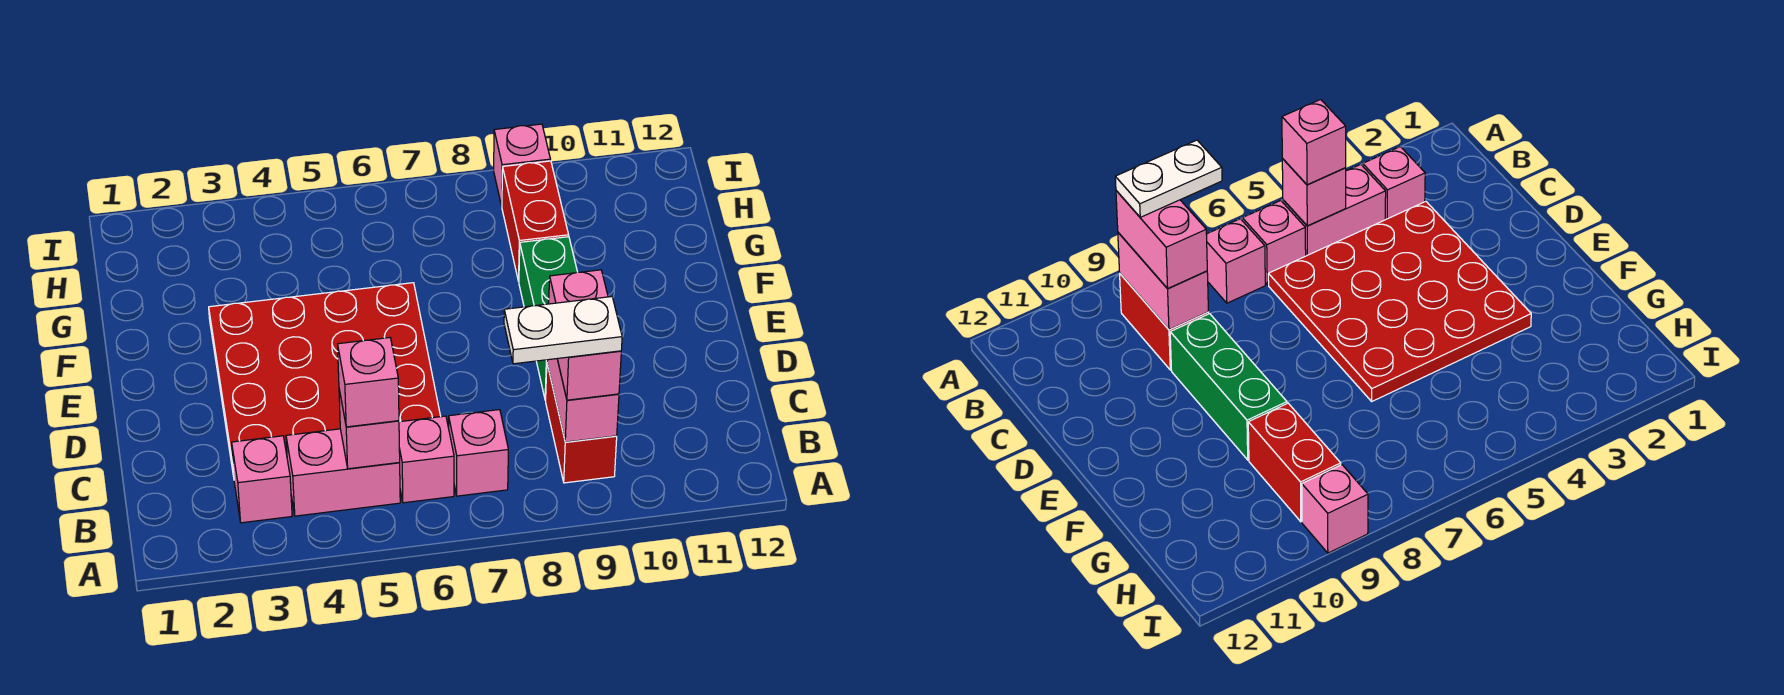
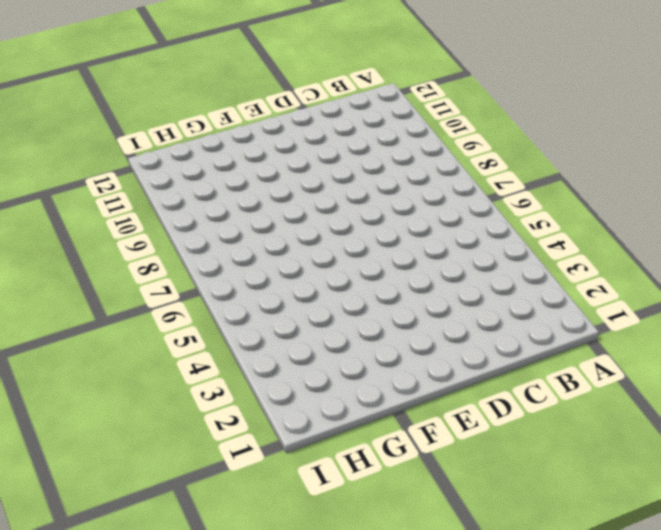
none -> pink brick B3 level 1
none -> pink brick B4:B5 level 1
none -> pink brick B6 level 1

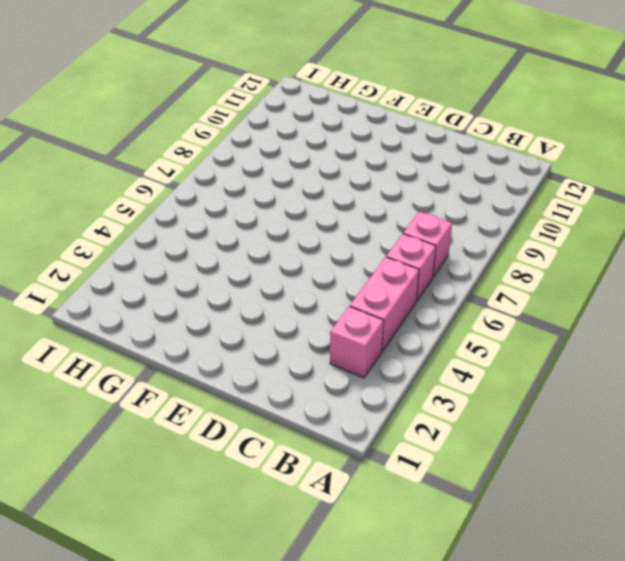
none -> red brick B9:C9 level 1
none -> red plate C3:F6 level 1
none -> green brick D9:F9 level 1

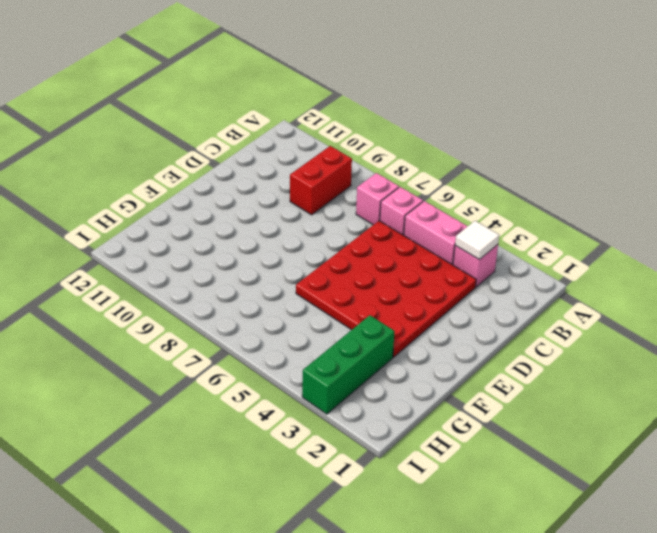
white tile B3 level 2 -> none
green brick G3:I3 level 1 -> green brick D9:F9 level 1
none -> red brick G9:H9 level 1
none -> pink brick I9 level 1
none -> pink brick B5 level 2

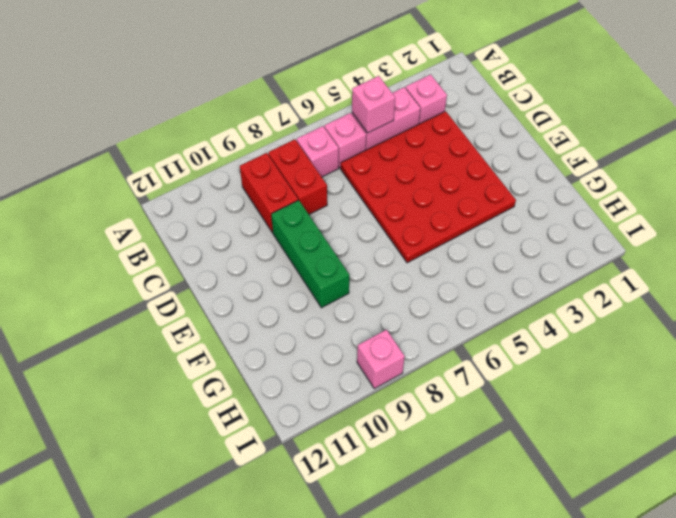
red brick B8:C8 level 1 -> red brick G9:H9 level 1
none -> pink brick B9:C9 level 2
none -> pink brick B5 level 3
none -> pink brick B9:C9 level 3

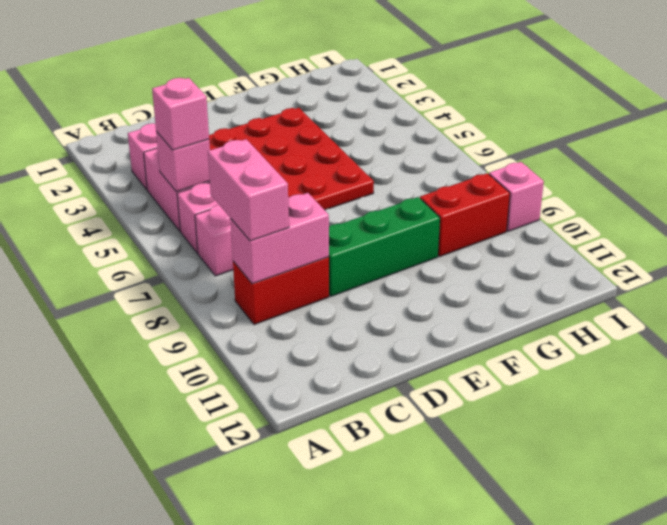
pink brick B8:B9 level 3 -> pink brick B9:C9 level 3
none -> white plate B8:B9 level 4

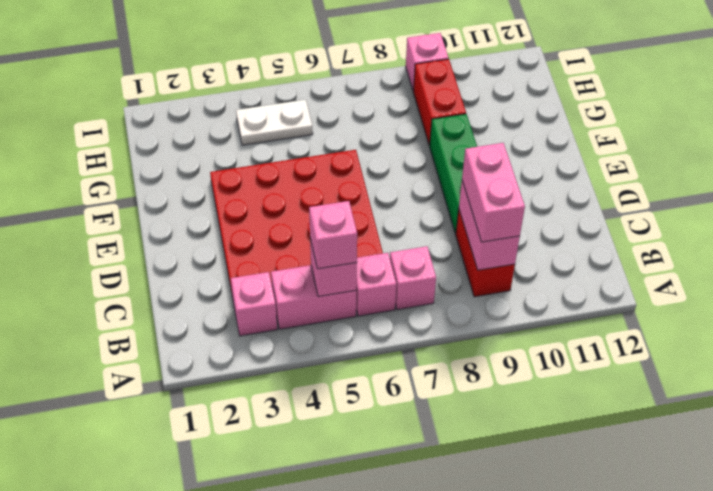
white plate H4:H5 level 1 -> white plate B8:B9 level 4

